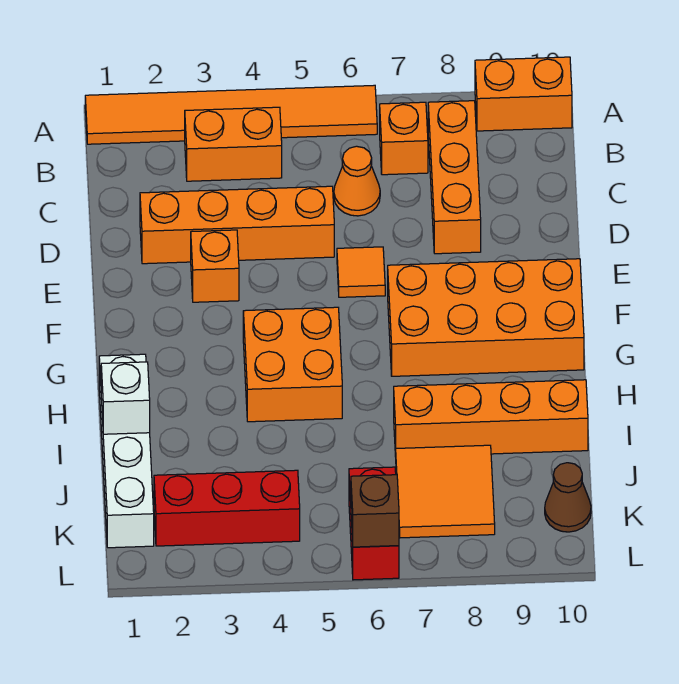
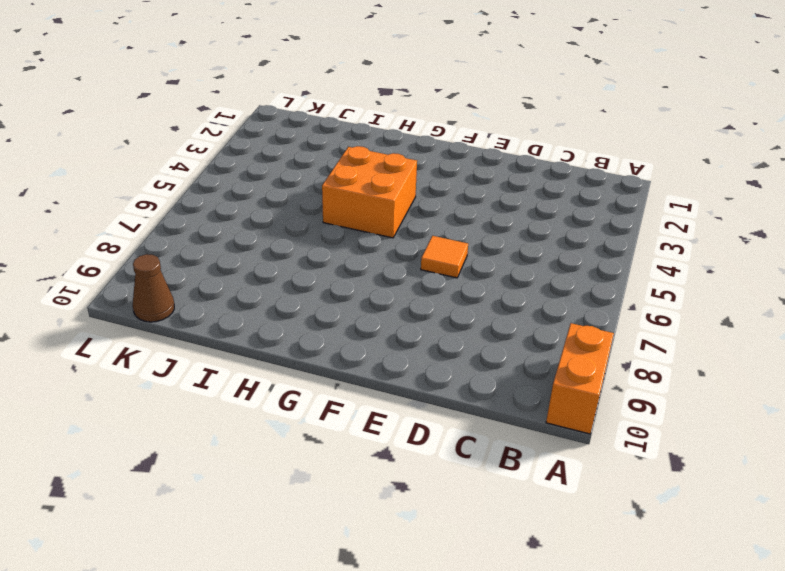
none -> orange tile A1:A6 level 1
none -> orange brick B3:B4 level 1
none -> orange brick B7 level 1

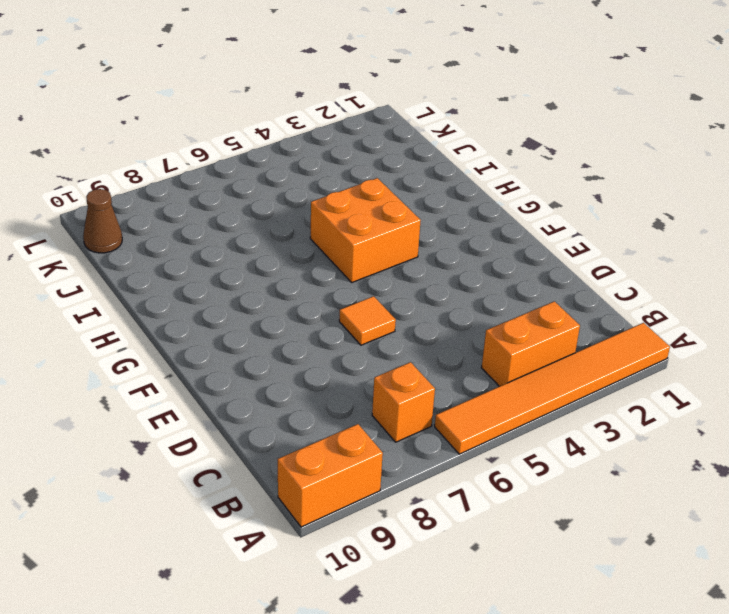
none -> orange brick B8:D8 level 1
none -> orange cone C6 level 1
none -> orange brick D2:D5 level 1

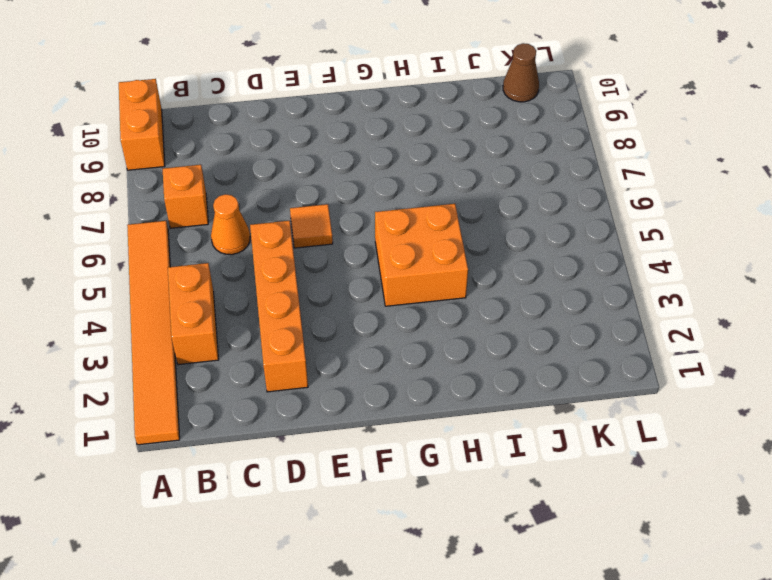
none -> orange brick B8:D8 level 1
none -> orange brick E3 level 1
none -> orange brick F7:G10 level 1

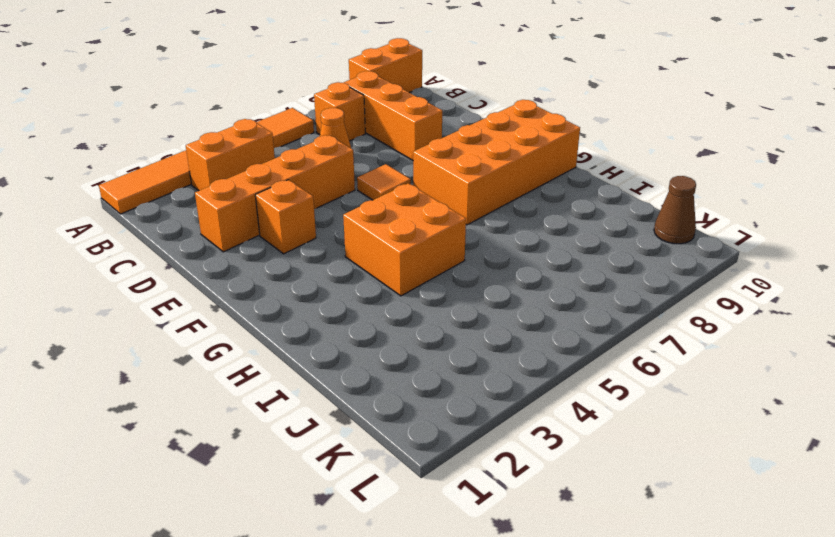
none -> white brick H1:K1 level 1
none -> orange brick I7:I10 level 1
none -> orange tile J7:K8 level 1

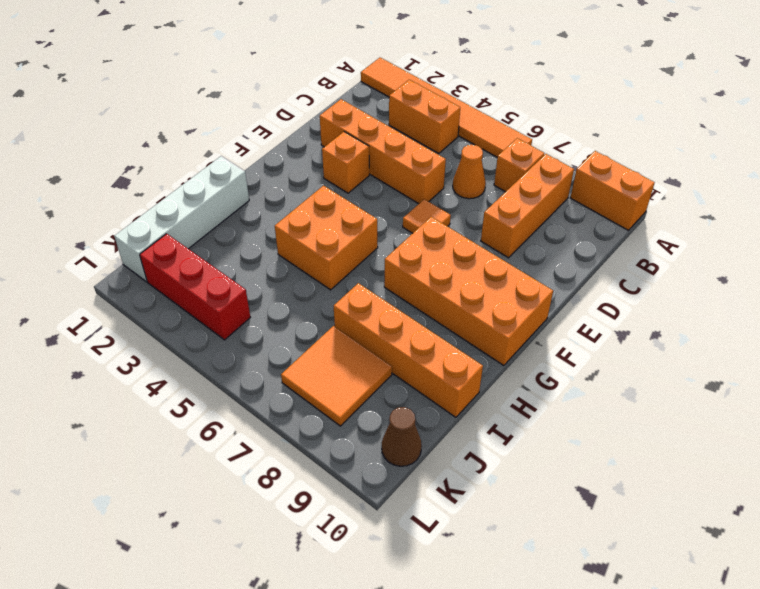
none -> red brick K6:L6 level 1
none -> white brick I1 level 2
none -> brown brick L6 level 2

